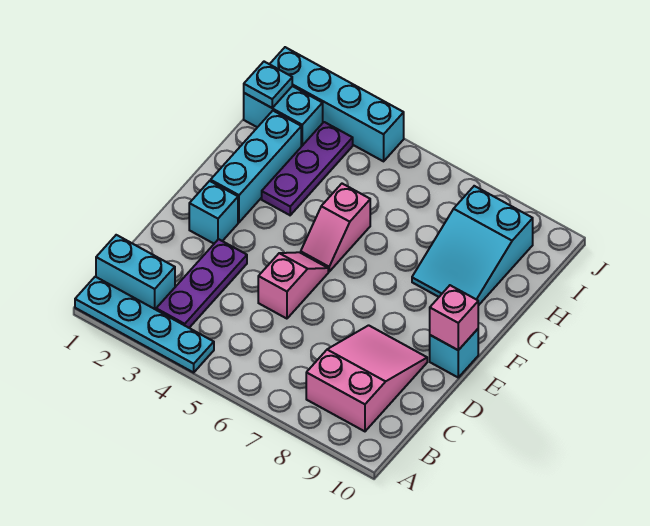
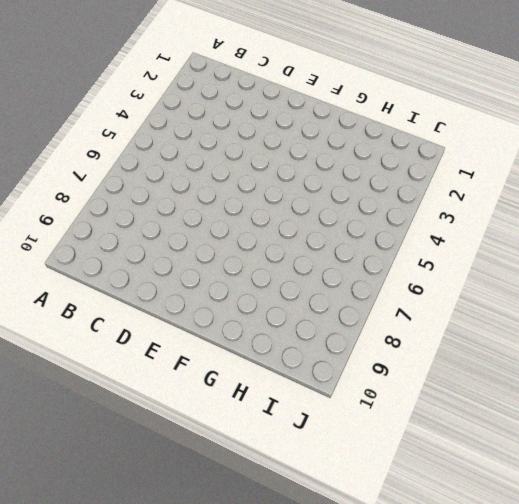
none -> cyan plate A1:A4 level 1
none -> cyan brick B1:B2 level 1
none -> purple plate B3:D3 level 1

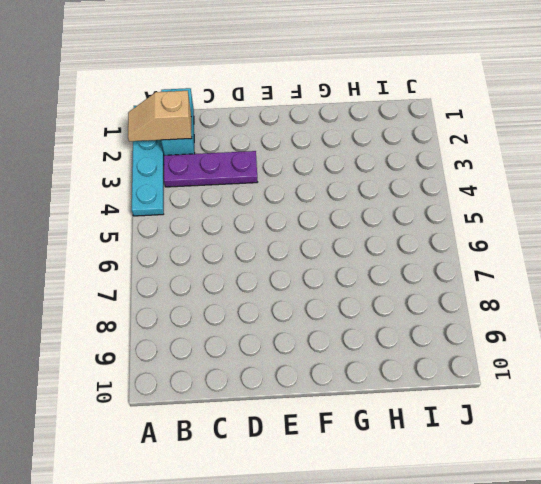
tan slope A2:B2 level 2 top B -> none
none -> pink slope B8:D9 level 1 top B
none -> pink slope D5:E5 level 1 top D
none -> cyan brick E2 level 1

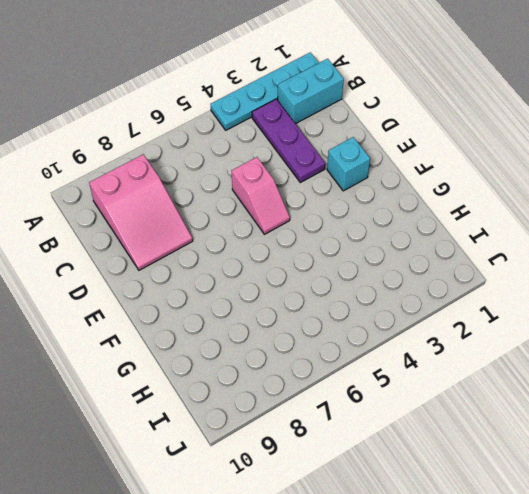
none -> cyan brick E10 level 1
none -> cyan brick F2:H2 level 1
none -> pink slope F5:G5 level 1 top G

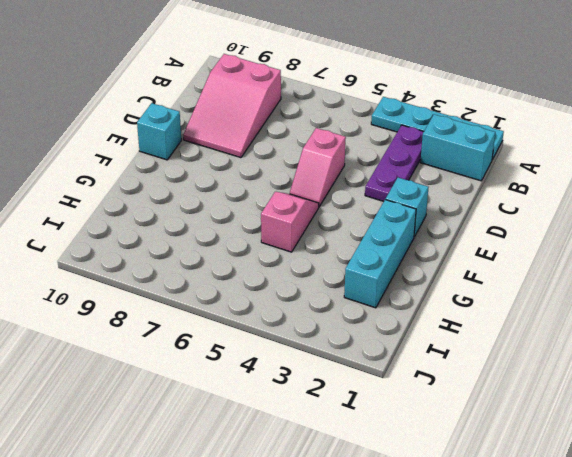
none -> purple plate G3:I3 level 1
none -> cyan slope G8:I9 level 1 top I
none -> cyan brick I1:I2 level 1

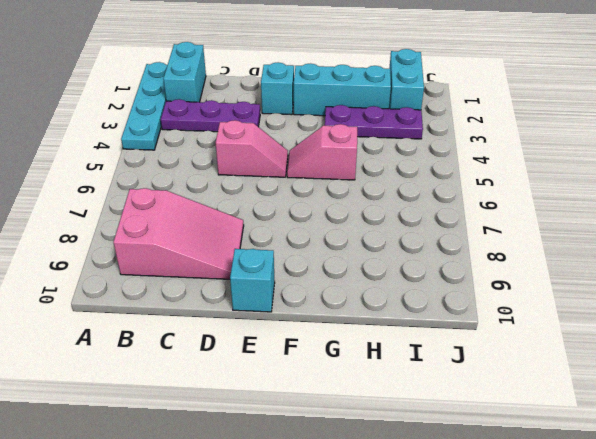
none -> cyan slope G8:I9 level 1 top I
none -> cyan brick J1:J4 level 1
none -> pink brick E10 level 2

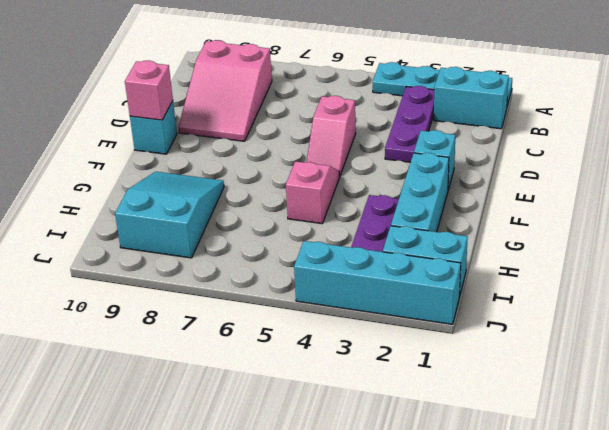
none -> cyan plate I1 level 2

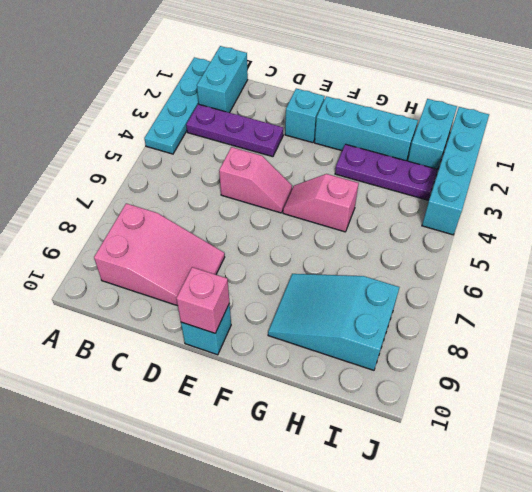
none -> cyan plate I1 level 2

